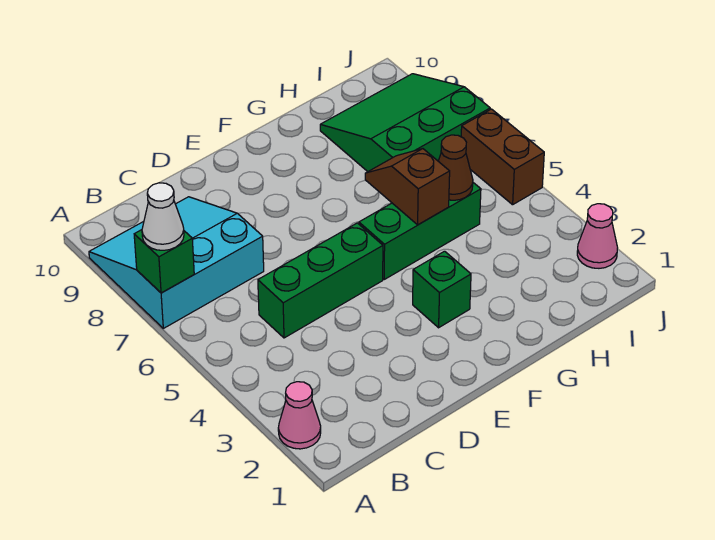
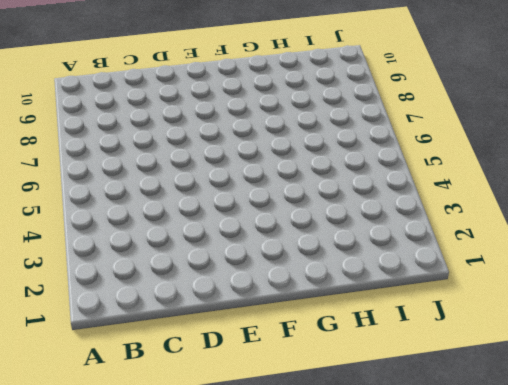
none -> pink cone A2 level 1
none -> cyan slope A7:C9 level 1 top 7
none -> green brick C5:E5 level 1

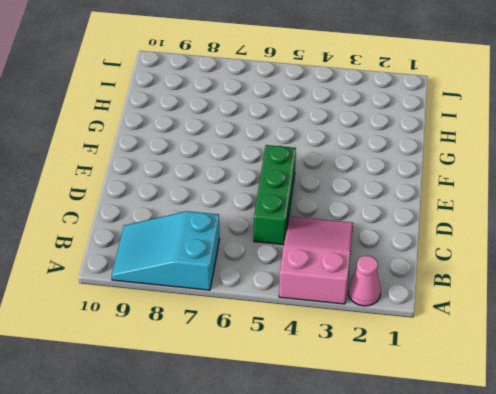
pink slope A3:C4 level 1 top A -> none
cyan slope A7:B9 level 1 top 7 -> cyan slope A7:C9 level 1 top 7
none -> green brick F3 level 1
none -> green brick F5:H5 level 1
none -> green slope H7:J9 level 1 top 7

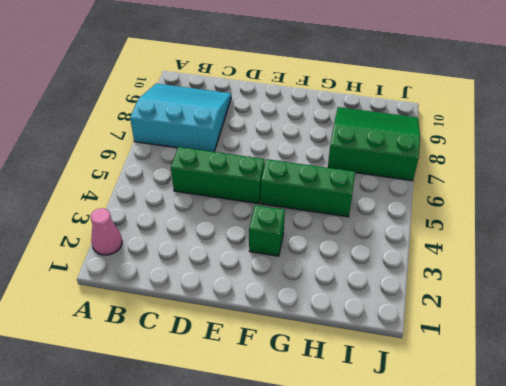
none -> pink cone J2 level 1
none -> brown brick J5:J6 level 1
none -> green brick A7 level 2

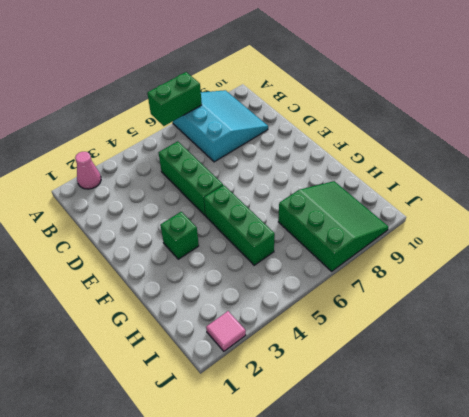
green brick A6:A7 level 2 -> green brick A7 level 2
pink tile J2 level 1 -> pink cone J2 level 1
none -> brown brick J5:J6 level 1
none -> brown slope G5:G6 level 2 top 5
none -> brown cone H5 level 2

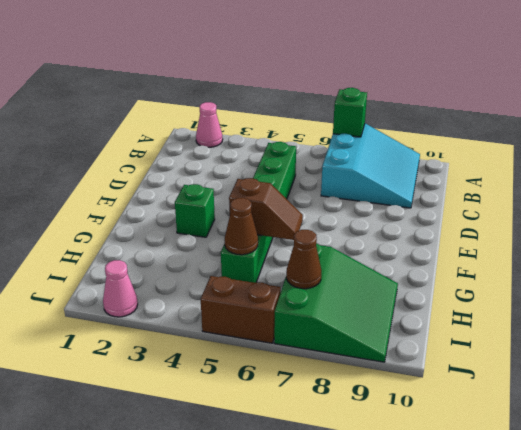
brown cone I7 level 2 -> none
none -> white cone A7 level 3

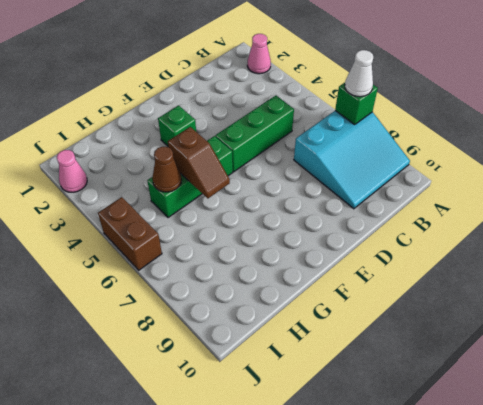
none -> green slope H7:J9 level 1 top 7

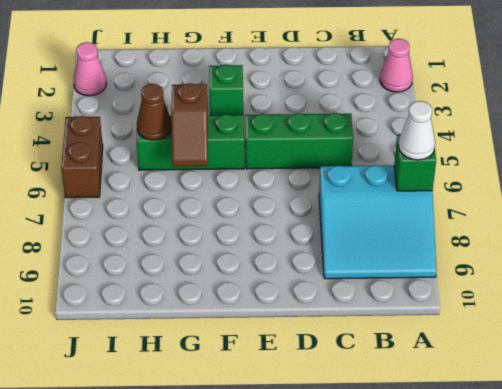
none -> green slope H7:J9 level 1 top 7

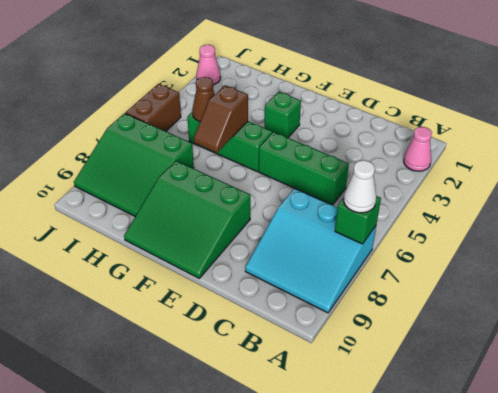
green slope E8:G10 level 1 top 8 -> none

